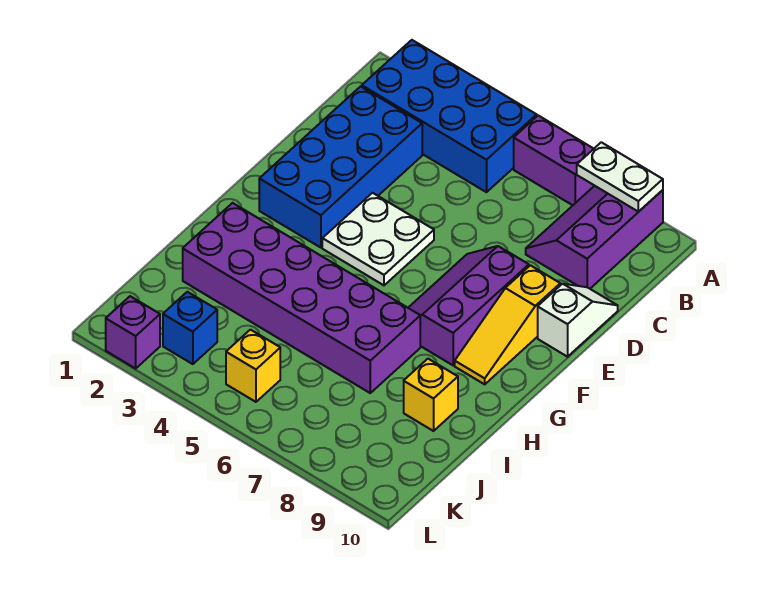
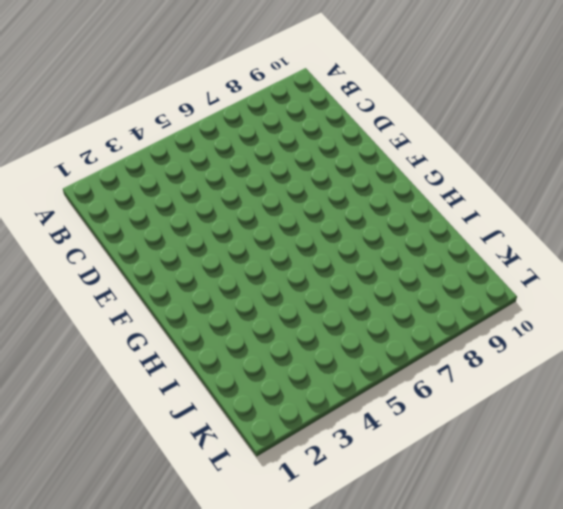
none -> blue brick A2:B5 level 1
none -> purple brick A6:A7 level 1
none -> purple slope A8:C9 level 1 top 9

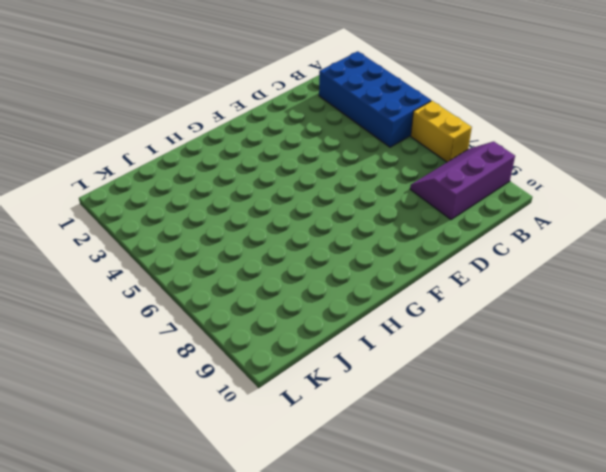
yellow brick A6:A7 level 1 -> purple brick A6:A7 level 1
none -> blue brick C2:F3 level 1
none -> white slope D10:E10 level 1 top E
none -> white plate E4:F5 level 1

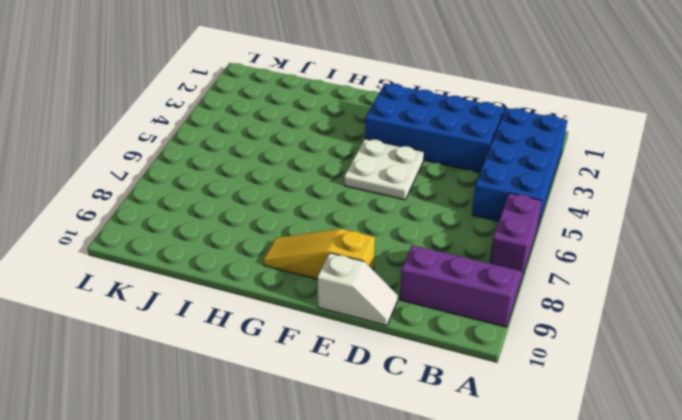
none -> purple slope E7:G8 level 1 top 8
none -> purple brick H2:I7 level 1
none -> yellow brick I9 level 1

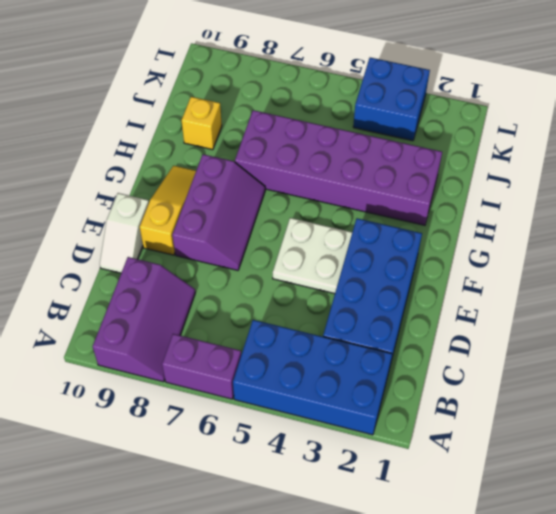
blue brick K3:L4 level 1 -> blue brick K3 level 1
none -> yellow brick K5 level 1
none -> purple brick L2 level 1
none -> white plate A8:A9 level 2

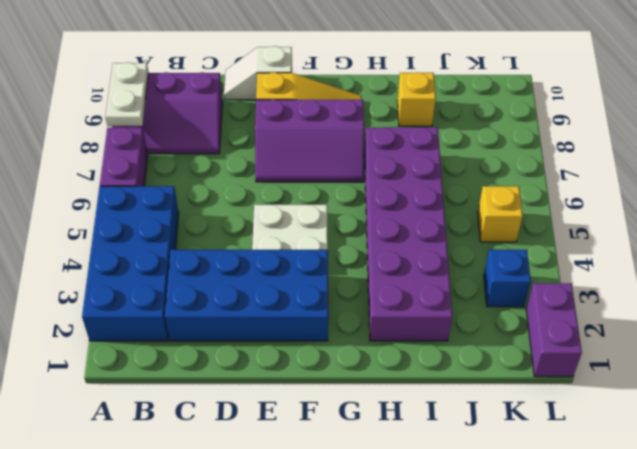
purple brick L1:L2 level 1 -> purple brick L2 level 1

